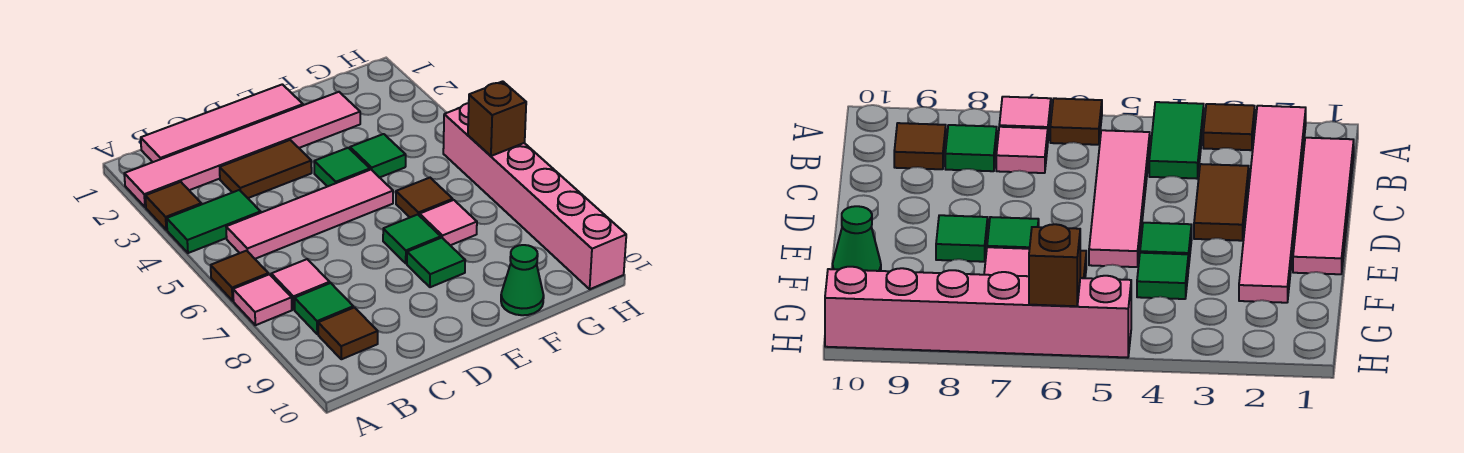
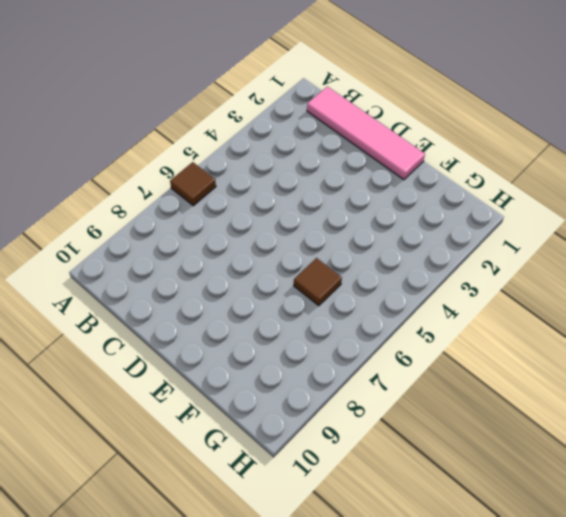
none -> pink tile A2:F2 level 1
none -> brown tile A3 level 1
none -> green tile A4:B4 level 1

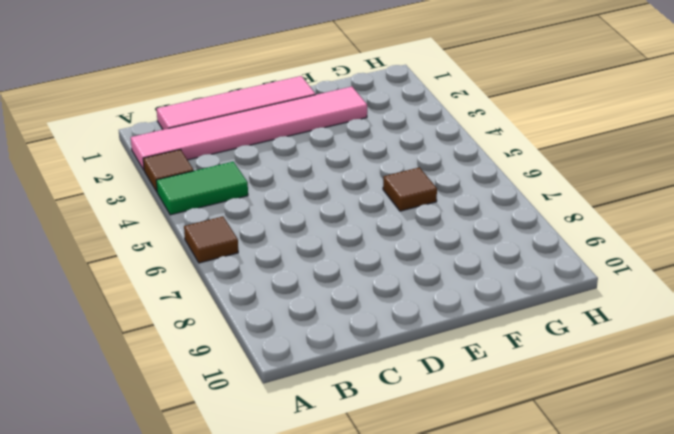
none -> pink tile A7 level 1
none -> pink tile B5:E5 level 1
none -> pink tile B7 level 1

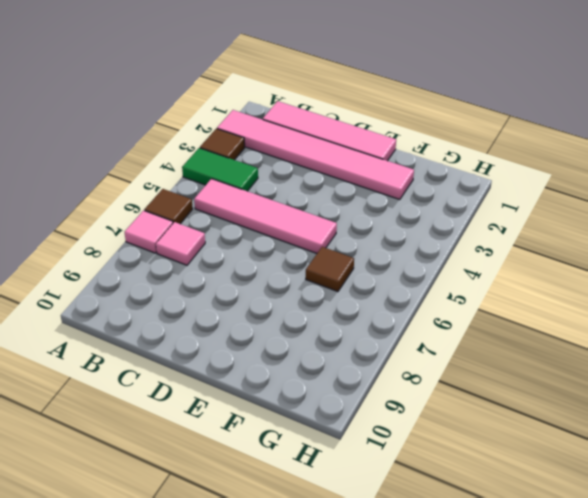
none -> green tile B8 level 1
none -> brown tile B9 level 1
none -> brown tile C3:D3 level 1

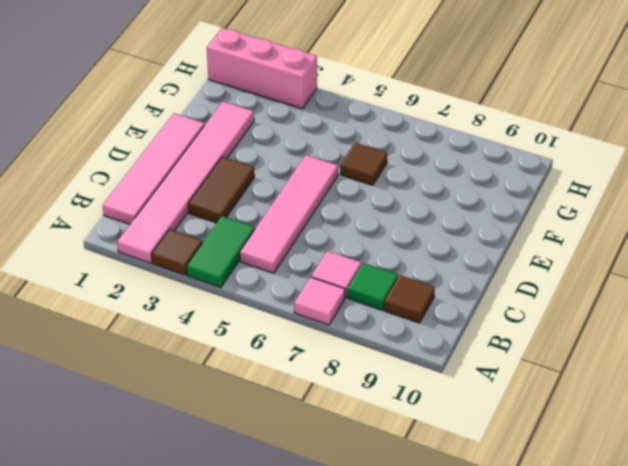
pink brick H1:H3 level 1 -> none
none -> brown tile A6 level 1
none -> green tile E4 level 1
none -> green tile E7 level 1

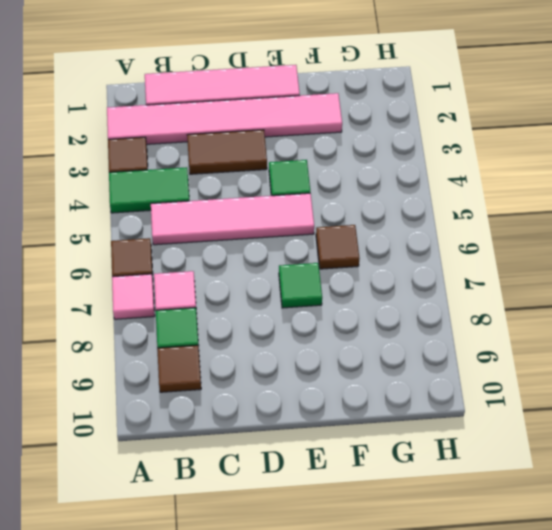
none -> green tile E8 level 1
none -> green tile F4 level 1
none -> pink tile F7 level 1

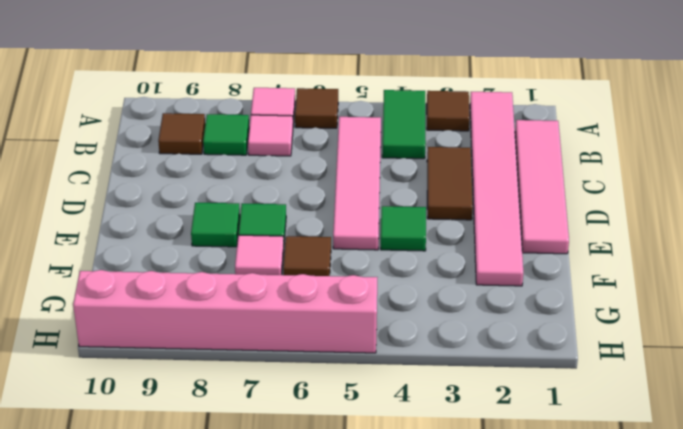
none -> green tile F4 level 1
none -> green cone F10 level 1
none -> brown brick H6 level 2

